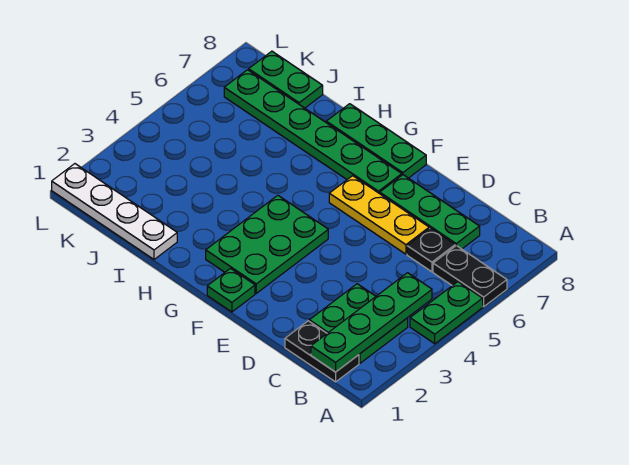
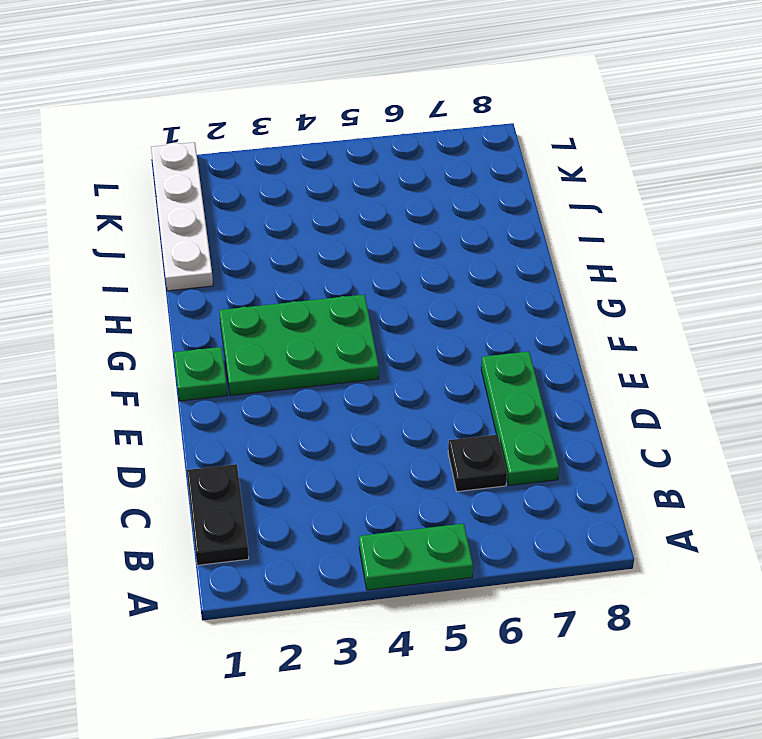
none -> black plate A6:B6 level 1
none -> green plate B2:C3 level 1
none -> yellow plate D6:F6 level 1

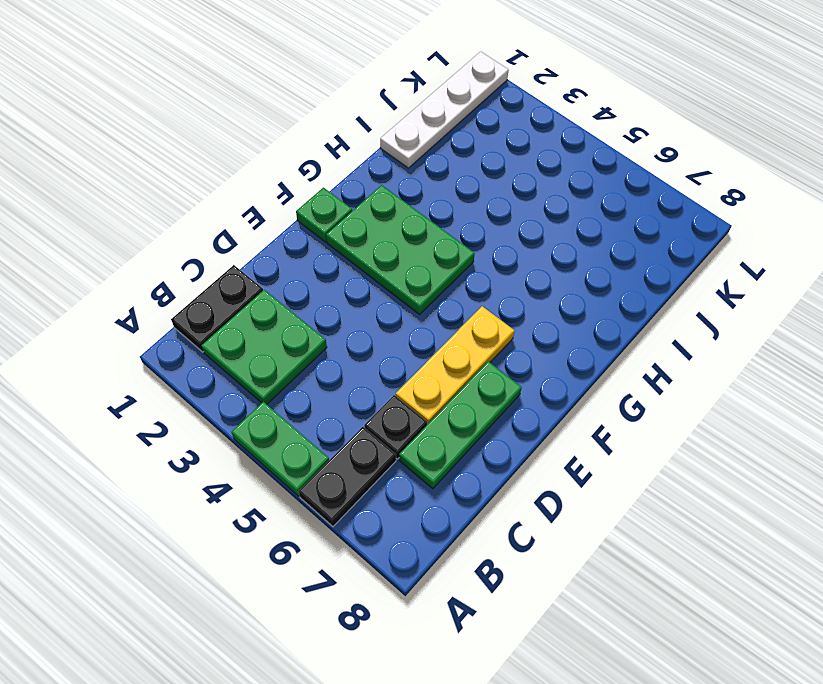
none -> green plate F7:K7 level 1
none -> green plate F8:H8 level 1
none -> green plate J8:K8 level 1

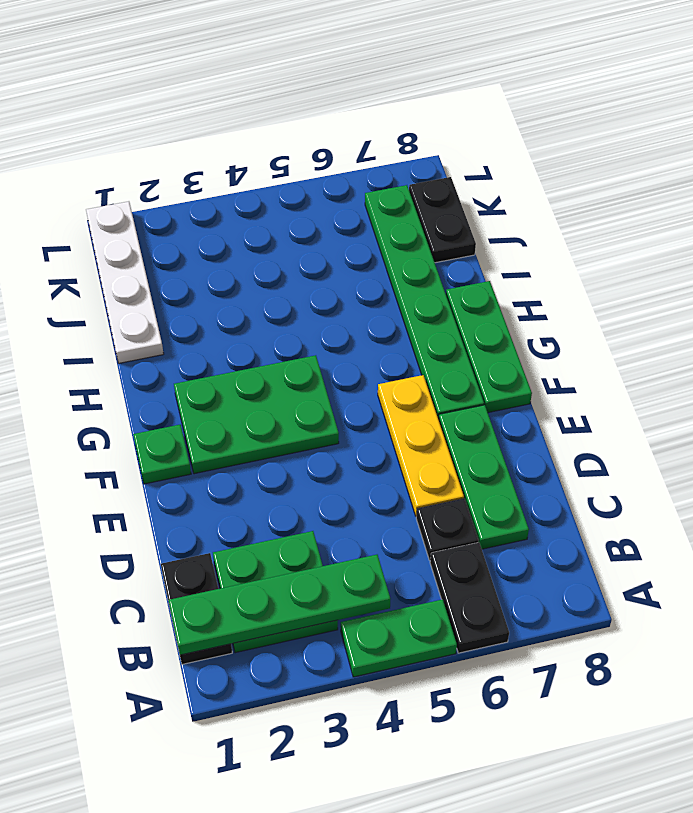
black plate J8:K8 level 1 -> green plate J8:K8 level 1

